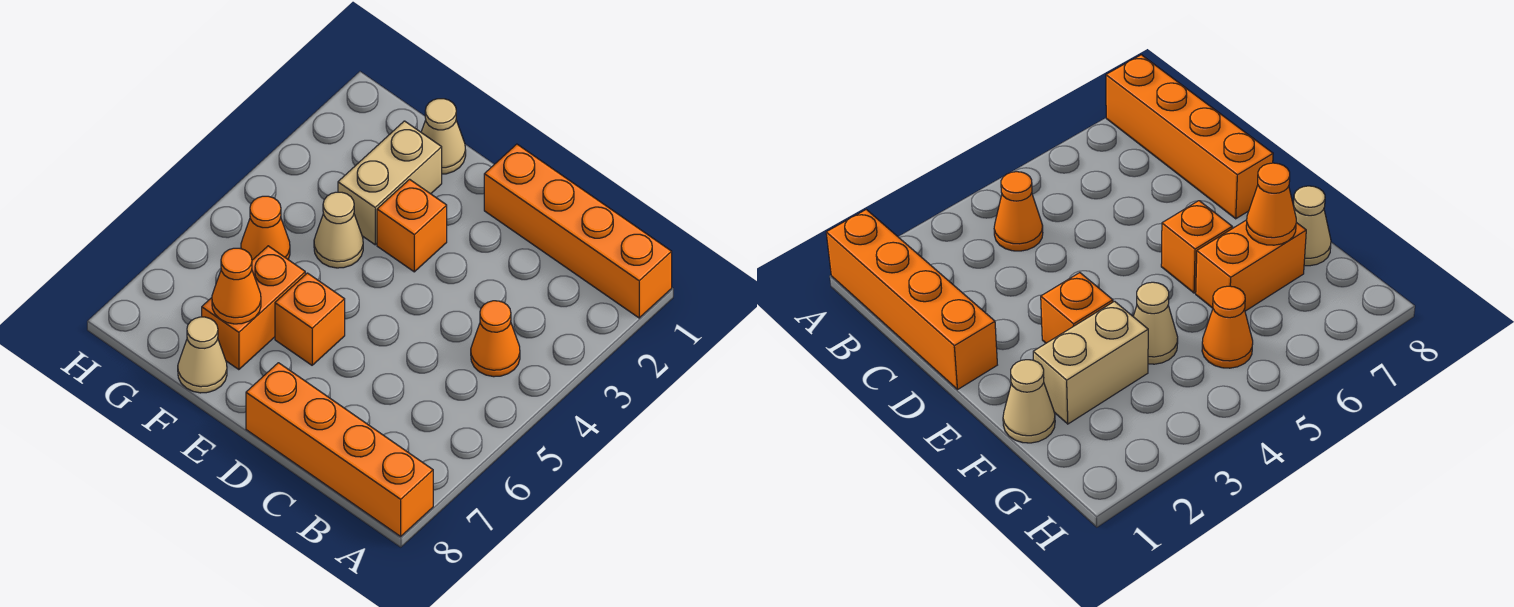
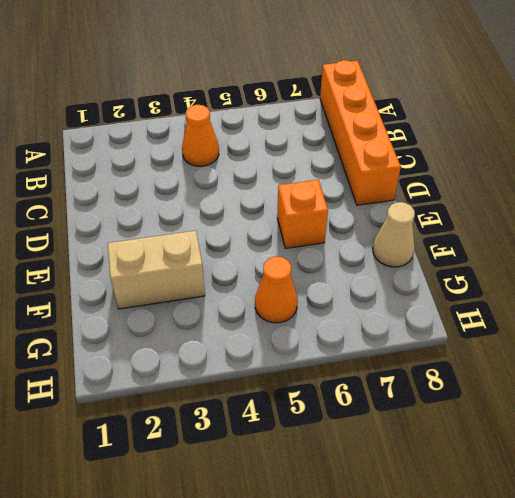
none -> orange brick A1:D1 level 1
none -> orange brick E3 level 1
none -> tan cone F1 level 1

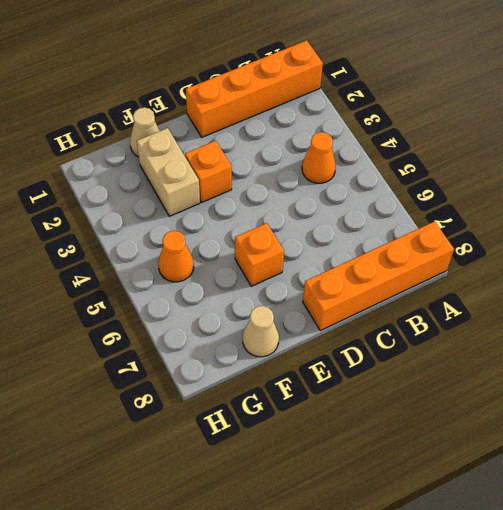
none -> tan cone F4 level 1
none -> orange brick F6:F7 level 1
none -> orange cone F7 level 2

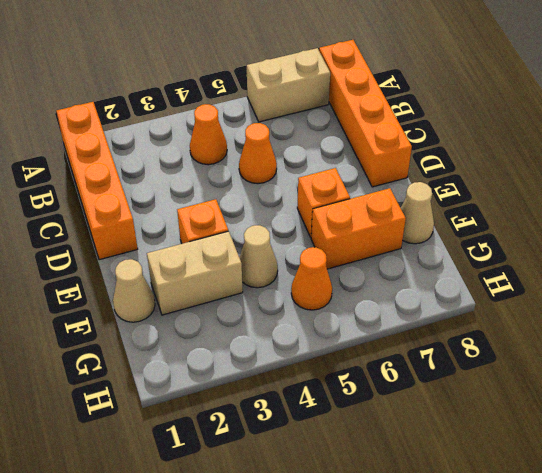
tan brick A6:A7 level 1 -> none
orange cone C5 level 1 -> orange cone F7 level 2

